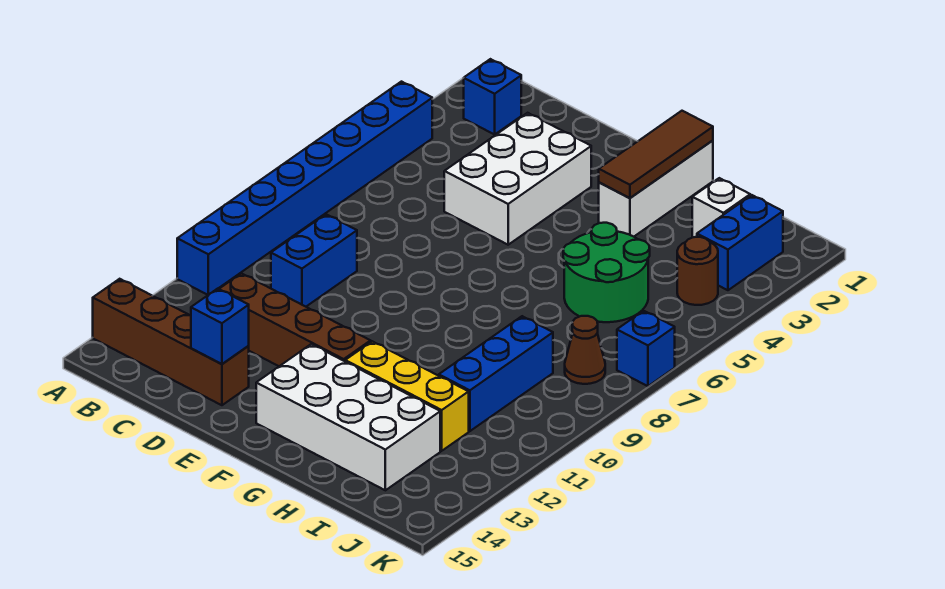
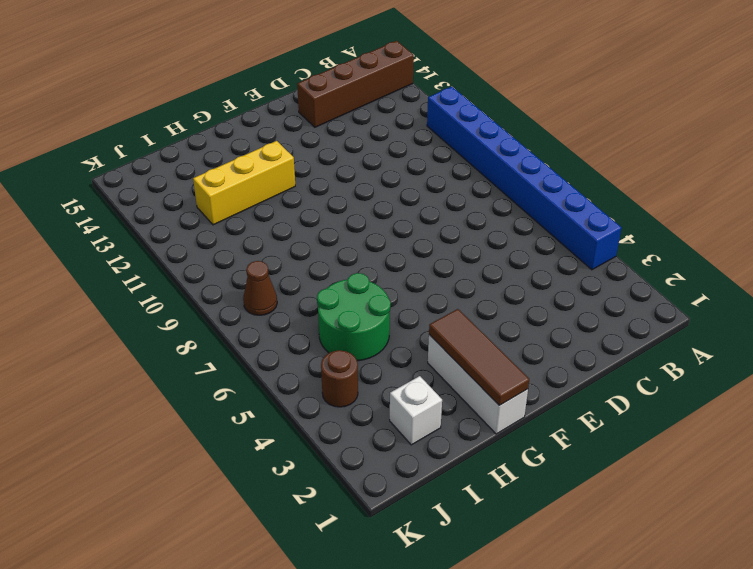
none -> blue brick B2 level 1
none -> blue brick C9:C10 level 1
none -> brown brick C12:F12 level 1

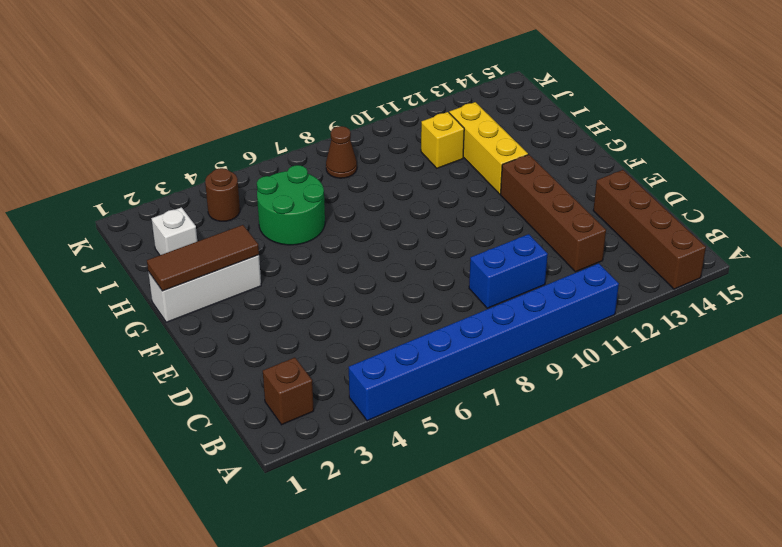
brown brick B2 level 1 -> blue brick B2 level 1
yellow brick I11 level 1 -> blue brick I9:I11 level 1
none -> white brick D3:E5 level 1
none -> white brick F13:I14 level 1
none -> blue brick J2:J3 level 1

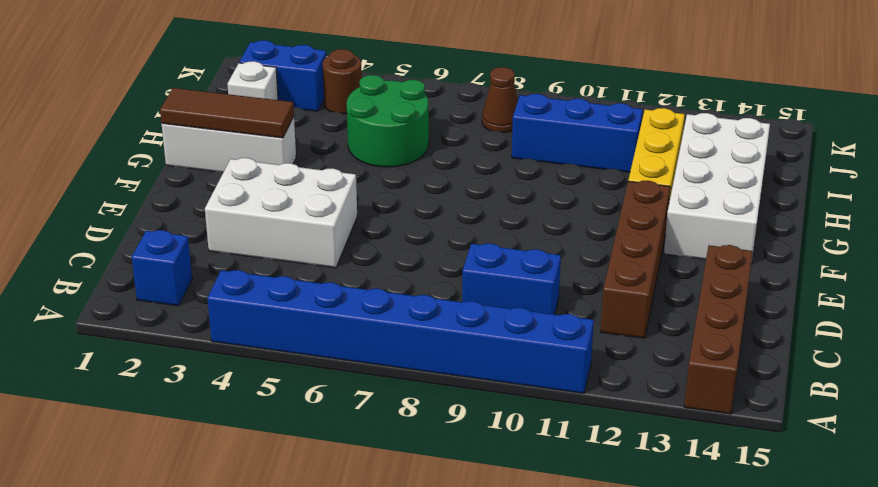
none -> blue brick K7 level 1
none -> blue brick D14 level 2

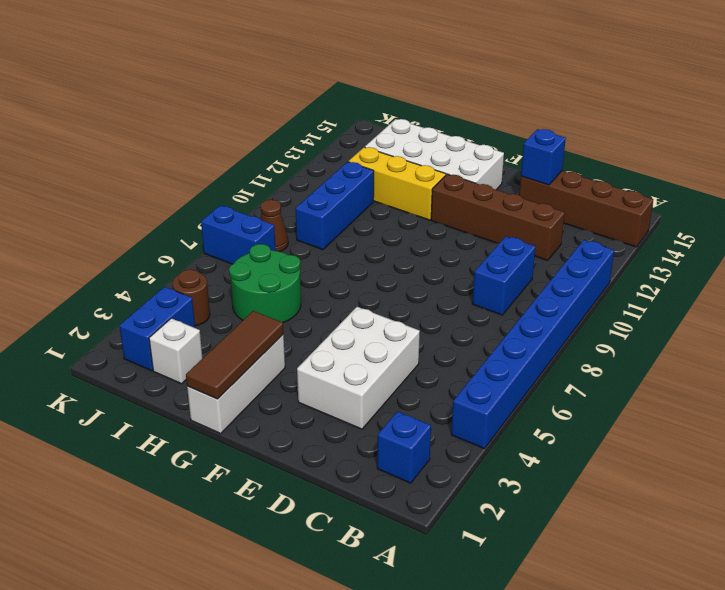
blue brick J7:K7 level 1 -> blue brick K7 level 1

